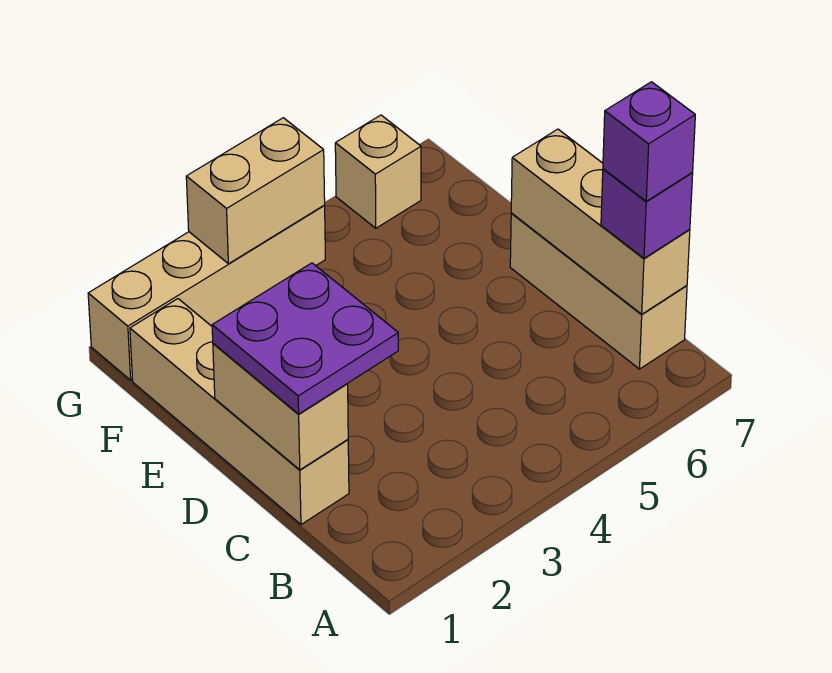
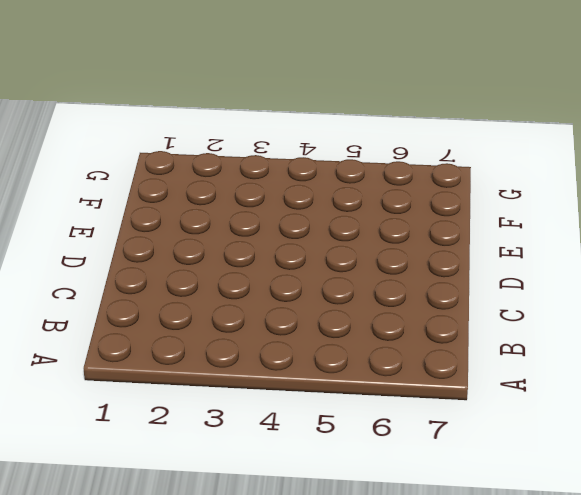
none -> tan brick B7:D7 level 1
none -> tan brick C1:F1 level 1

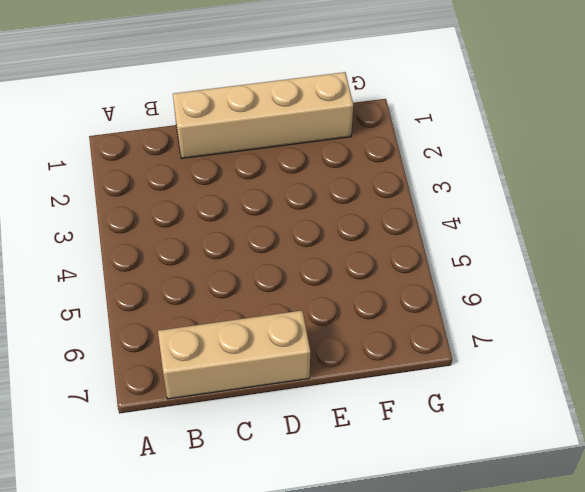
none -> tan brick G1:G4 level 1
none -> tan brick G6 level 1

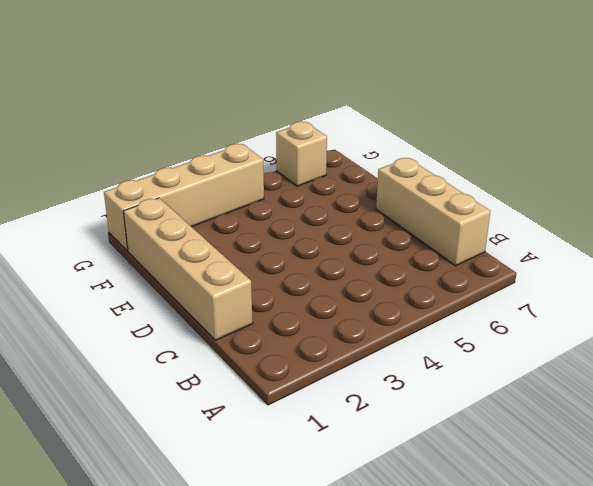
none -> tan brick B7:D7 level 2
none -> tan brick C1:D1 level 2

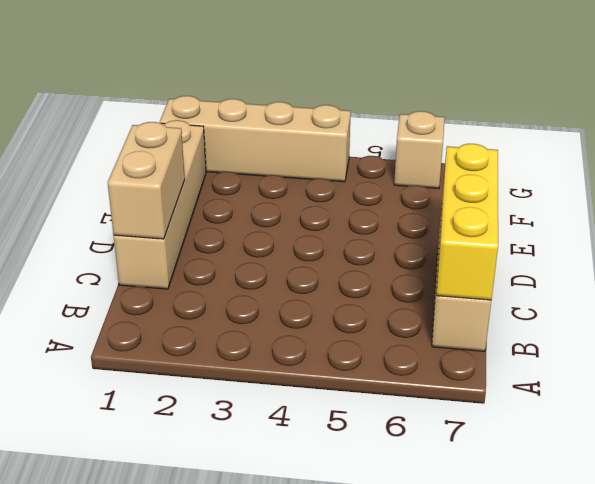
yellow brick B7:D7 level 2 -> tan brick B7:D7 level 2
none -> tan brick G3:G4 level 2
none -> purple brick B7 level 3

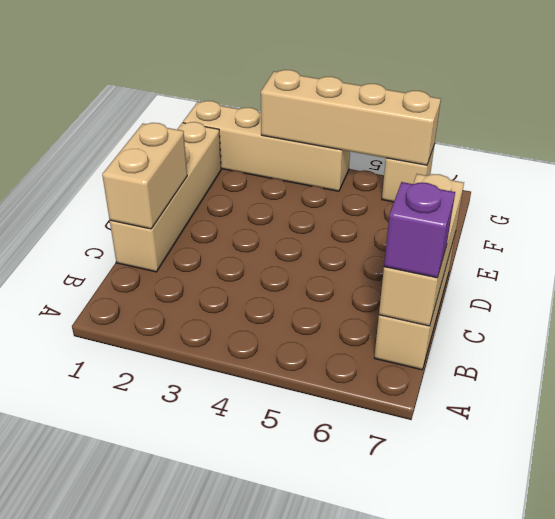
tan brick G3:G6 level 2 -> tan brick G3:G4 level 2
none -> purple plate C1:D2 level 3
none -> purple brick B7 level 4

